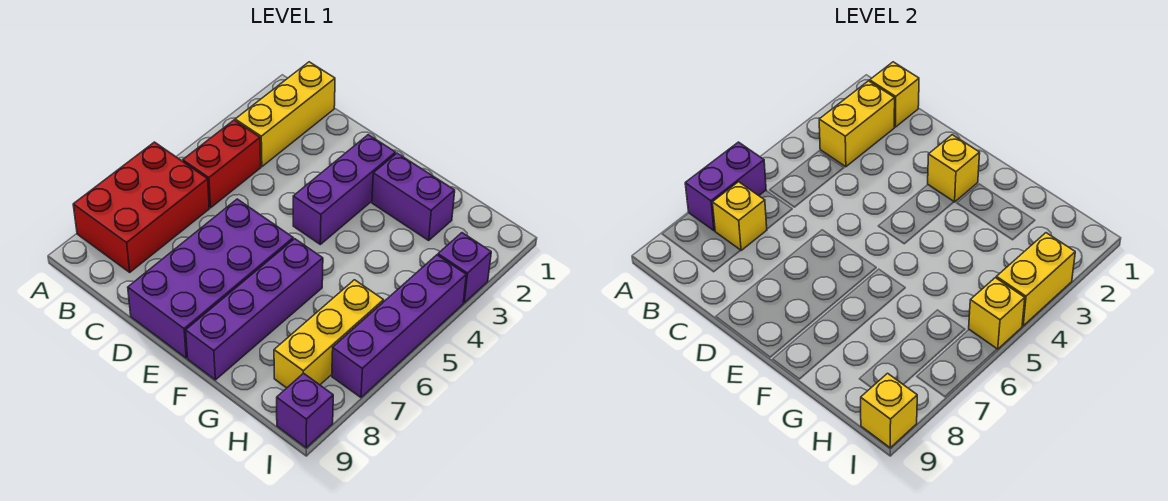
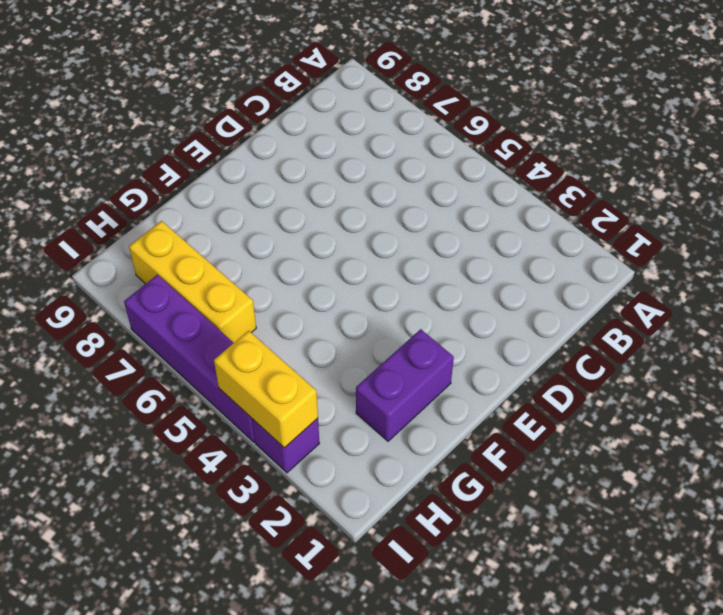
none -> red brick A6:B8 level 1
none -> yellow brick B1:B3 level 1
none -> red brick B4:B5 level 1

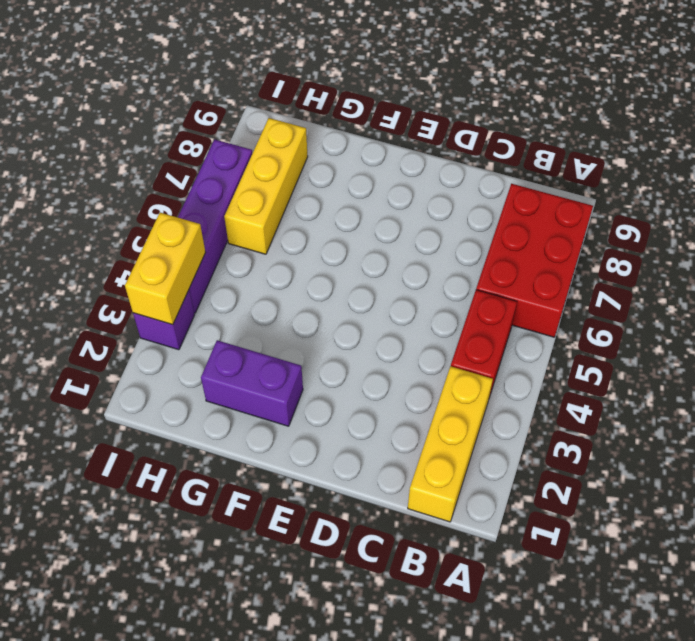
none -> purple brick D6:E9 level 1
none -> purple brick E2:E4 level 1
none -> purple brick F6:F9 level 1

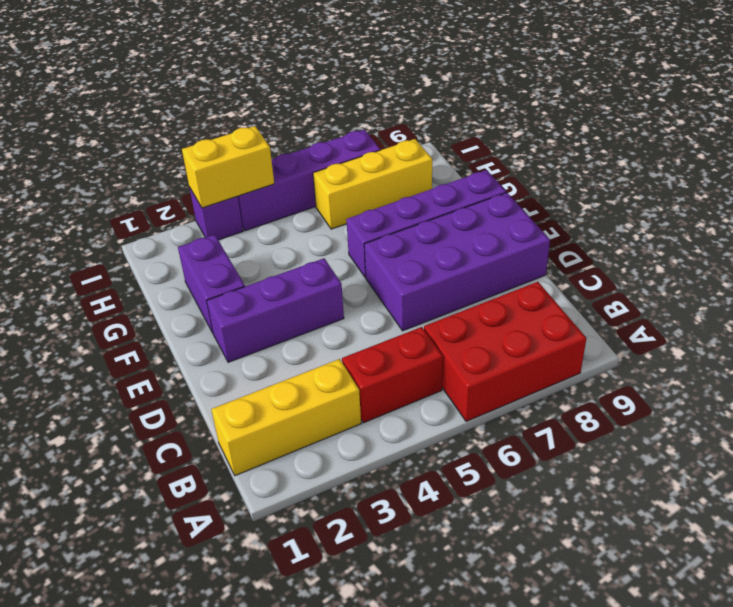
none -> purple brick I9 level 1
none -> purple brick A6:A7 level 2
none -> yellow brick B1 level 2

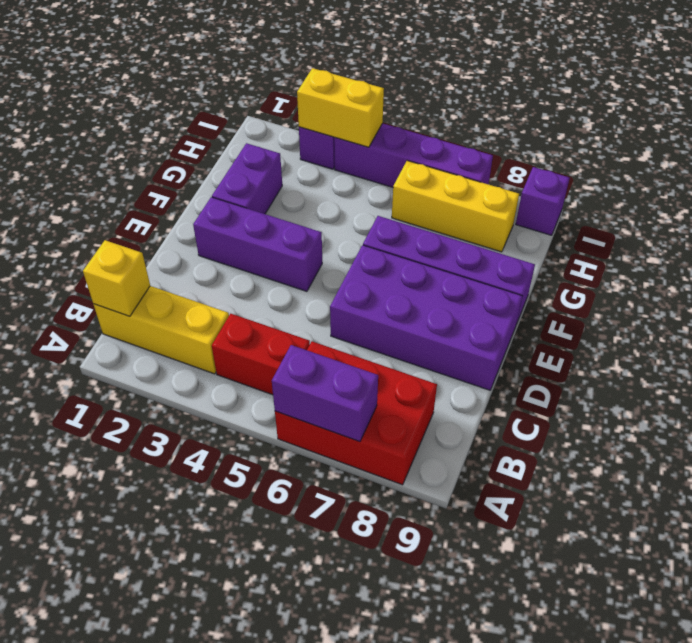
none -> yellow brick B2:B3 level 2
none -> yellow brick B7 level 2
none -> yellow brick E2 level 2

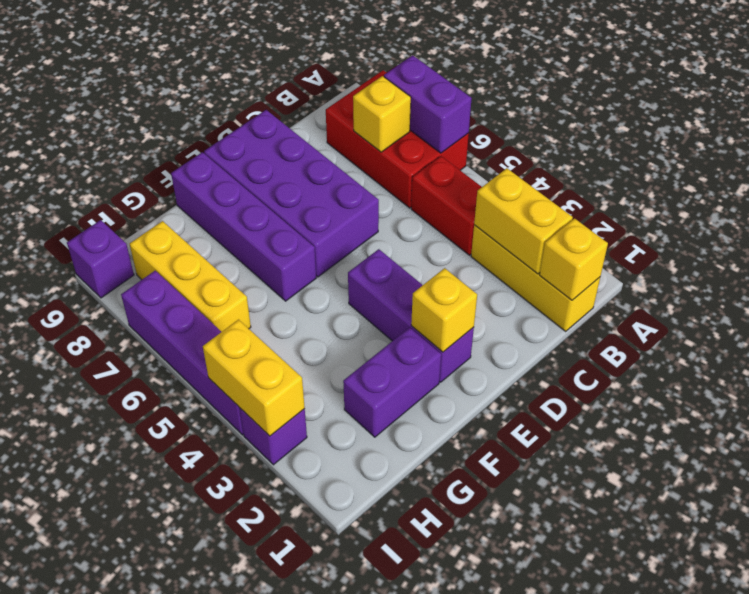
none -> yellow brick I5 level 2
none -> yellow brick I9 level 2

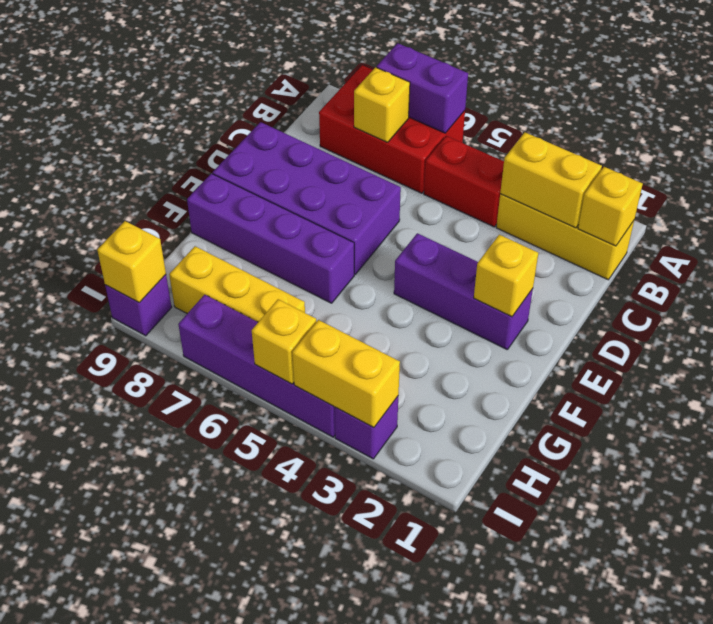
none -> purple brick F2:G2 level 1

